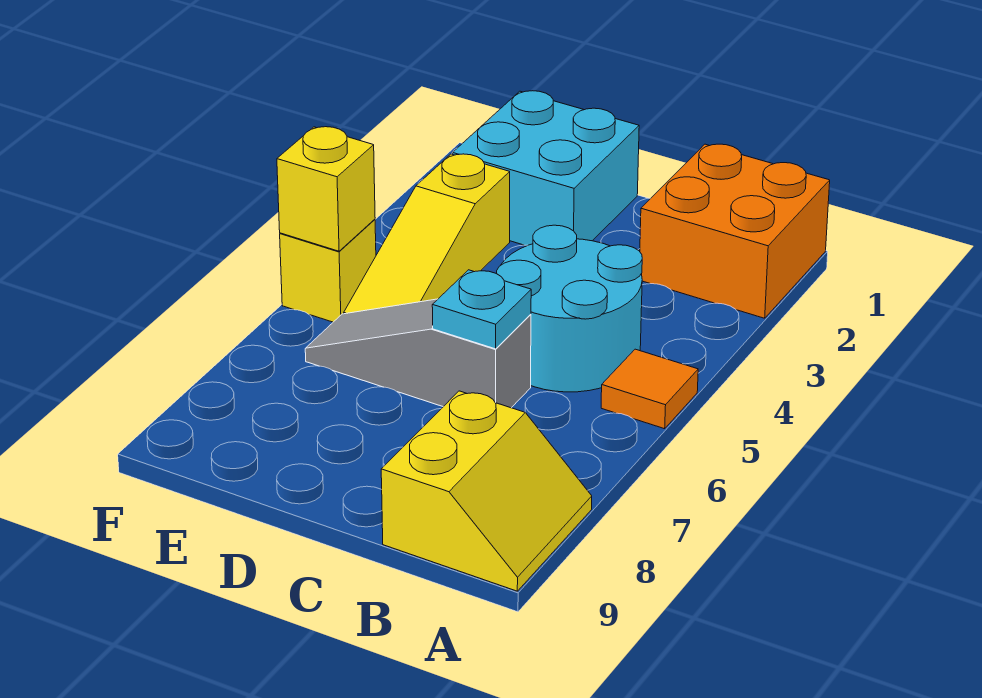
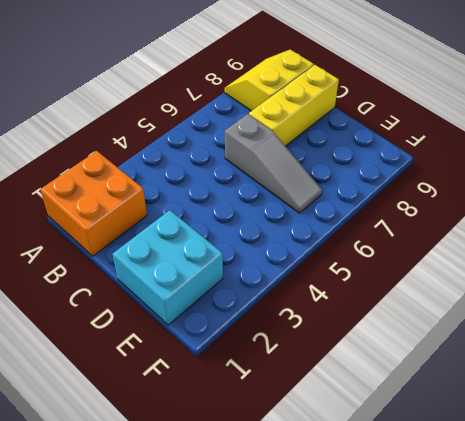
yellow brick C7:C9 level 1 -> none
none -> orange tile A5 level 1
none -> cyan round brick B4:C5 level 1

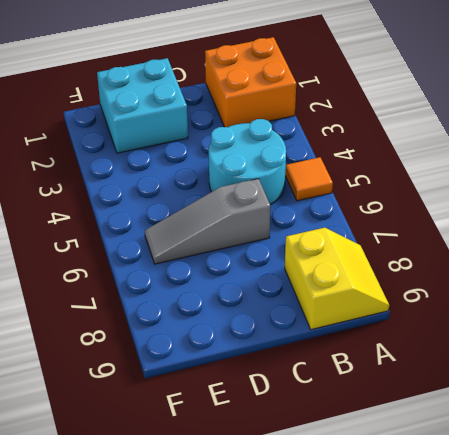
none -> yellow slope E3:E5 level 1 top 3
none -> yellow brick F5 level 1

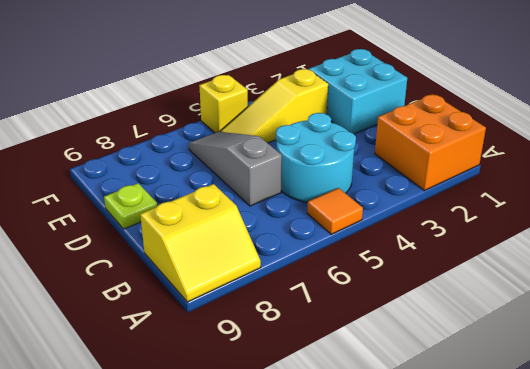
lime plate D9 level 1 -> none
none -> cyan plate C6 level 2
none -> yellow brick F5 level 2

